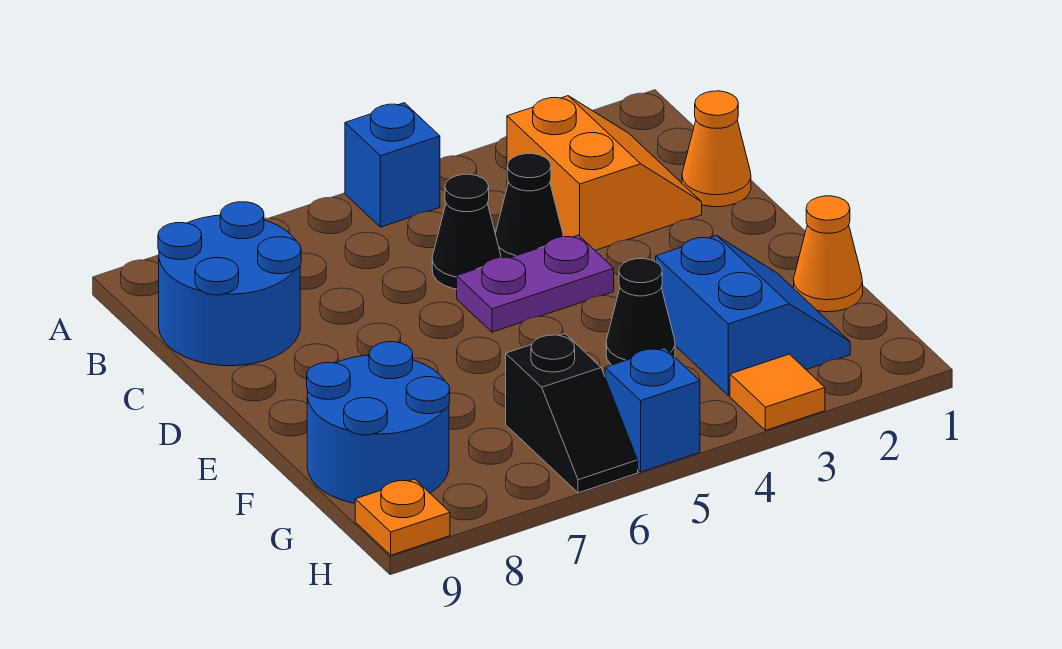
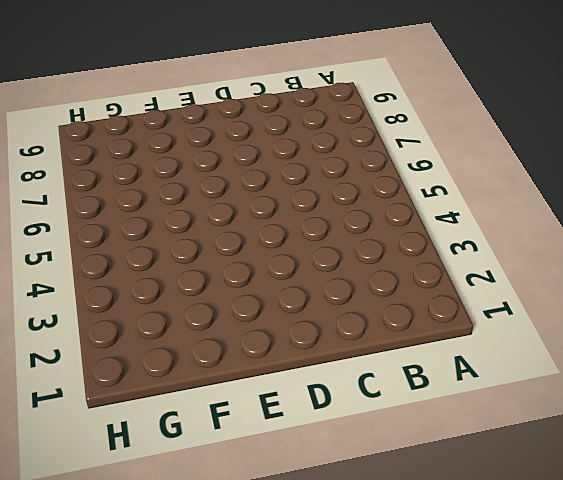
none -> blue brick A5 level 1
none -> orange slope B2:C3 level 1 top 3
none -> blue round brick B8:C9 level 1

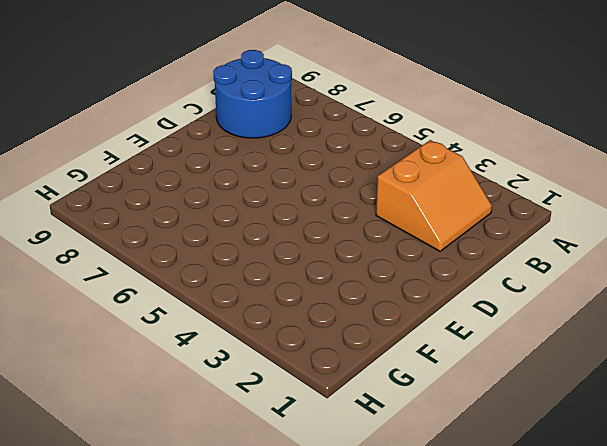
none -> blue brick A5 level 1
none -> orange cone C1 level 1
none -> black cone C4 level 1

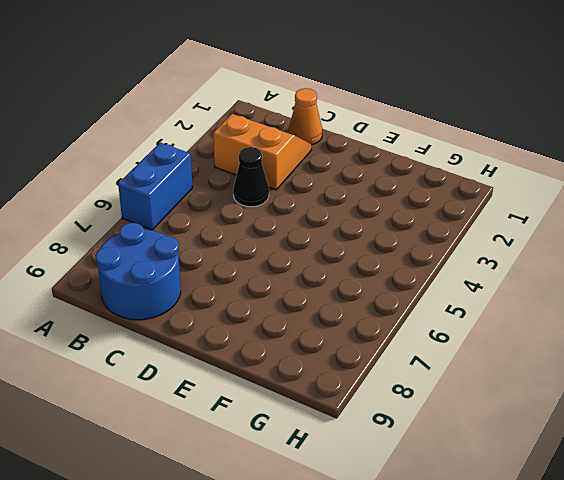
blue brick A5:A6 level 1 -> blue brick A5 level 1
none -> black cone C5 level 1
none -> purple plate D4:D5 level 1
none -> orange cone F1 level 1

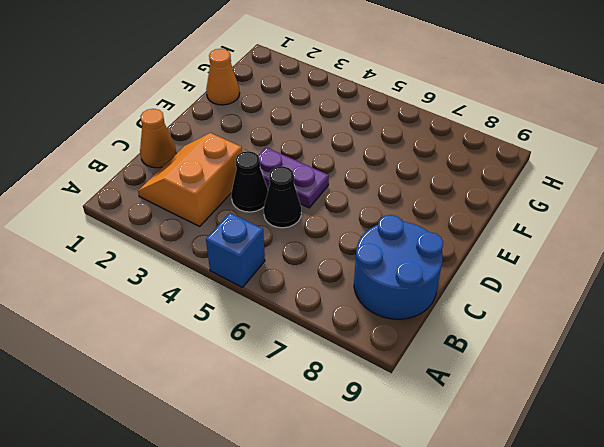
none -> blue slope F2:G3 level 1 top 3
none -> black cone F4 level 1
none -> blue round brick F8:G9 level 1

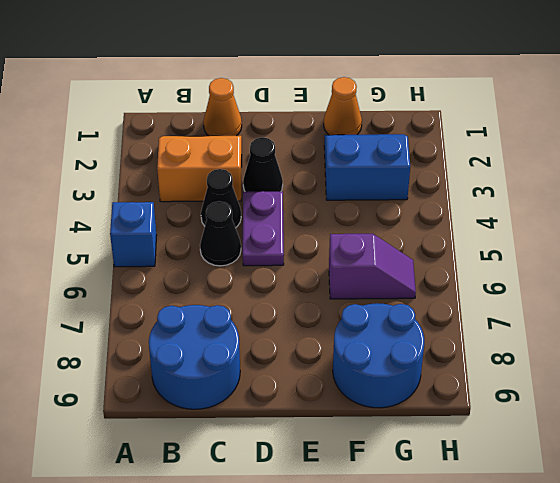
black cone D3 level 1 -> black cone F4 level 1
purple slope F6:G6 level 1 top F -> black slope G6:H6 level 1 top G
none -> orange tile H3 level 1
none -> blue brick H5 level 1
none -> orange plate H9 level 1

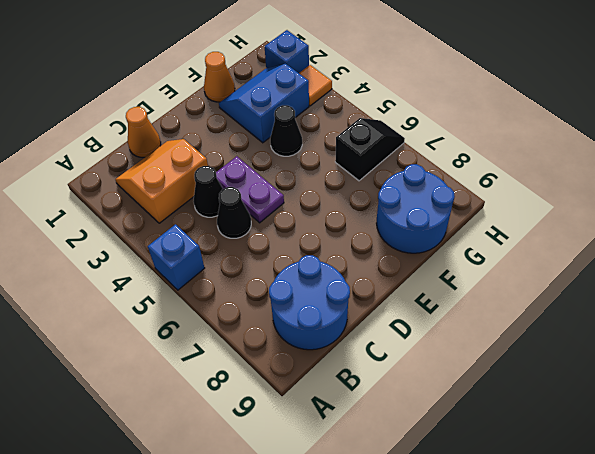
blue brick H2 level 1 -> blue brick H5 level 1
none -> orange plate H9 level 1

